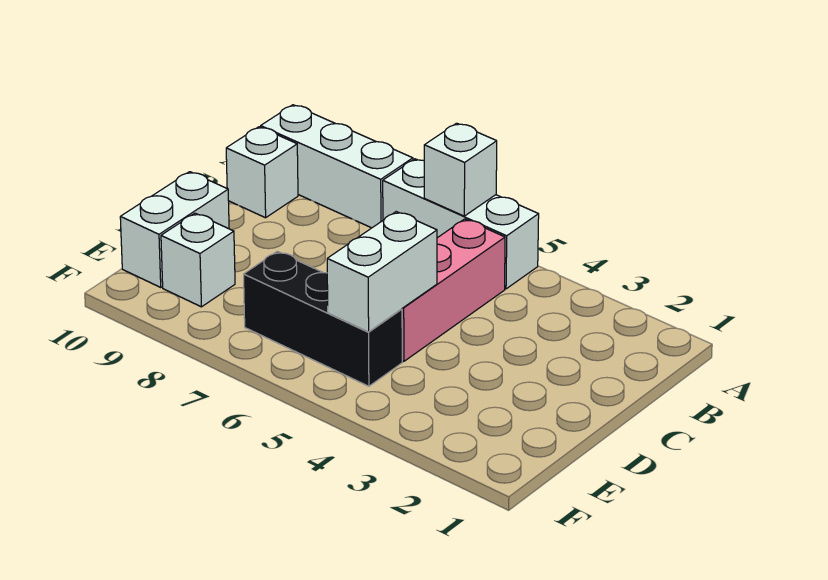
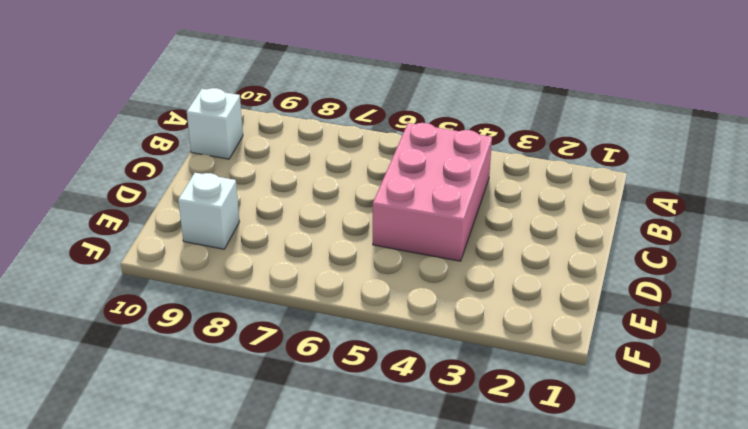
pink brick B4:D5 level 1 -> pink brick B5:D5 level 1
none -> white brick A5:A7 level 1
none -> white brick A8:A10 level 1

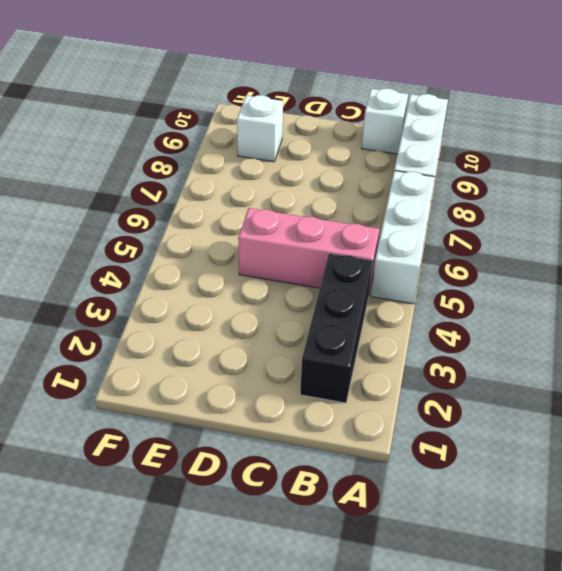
black brick B2:B4 level 1 -> black brick E5:E7 level 1
none -> white brick D10:E10 level 1
none -> white brick A6 level 2

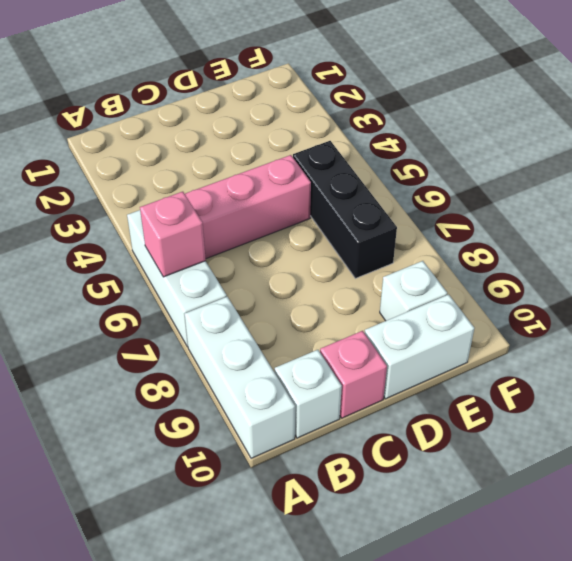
pink brick A6 level 2 -> white brick A6 level 2
pink brick C10 level 1 -> none
none -> white brick D5:E5 level 2

